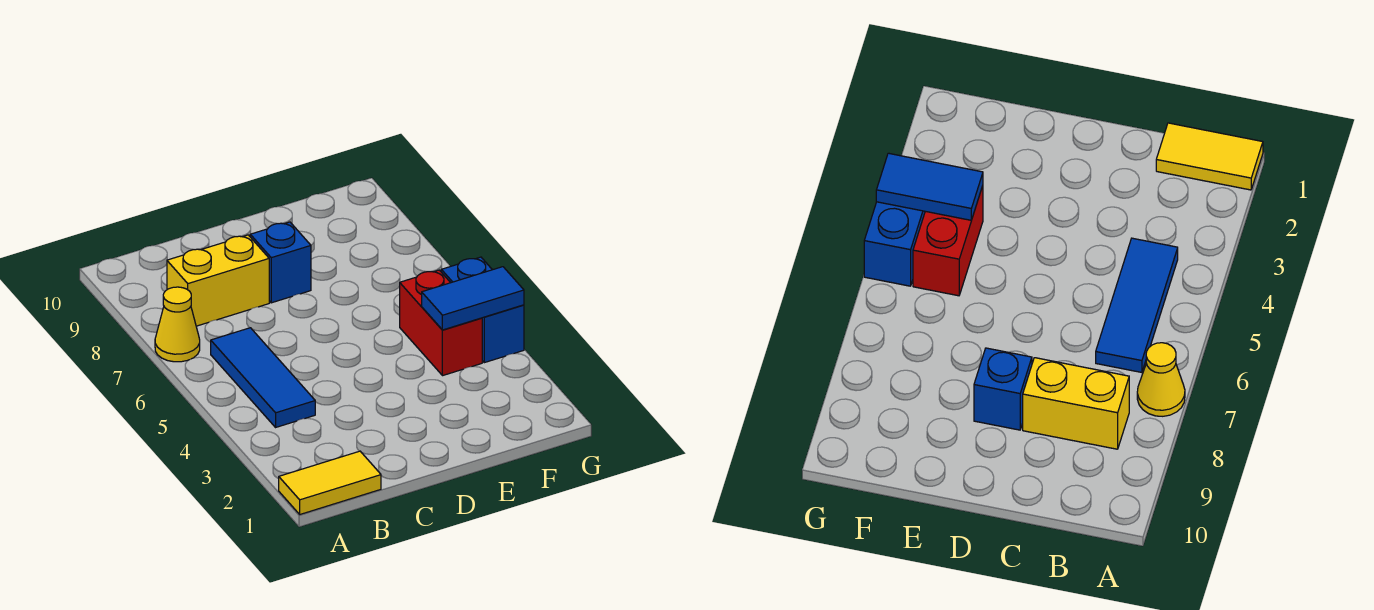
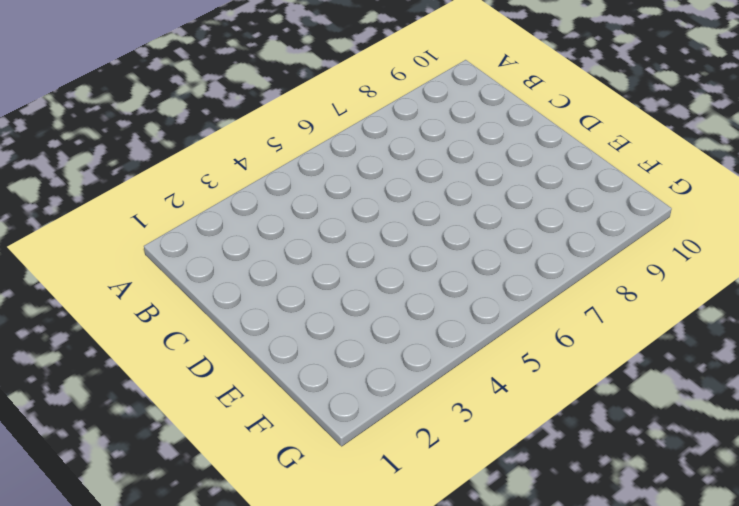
none -> yellow tile A1:B1 level 1
none -> yellow cone A7 level 1

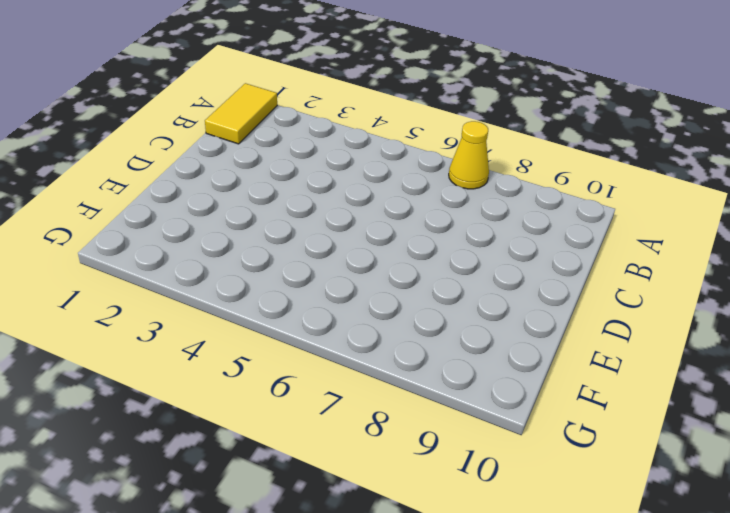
none -> blue tile B4:B6 level 1
none -> yellow brick B8:C8 level 1

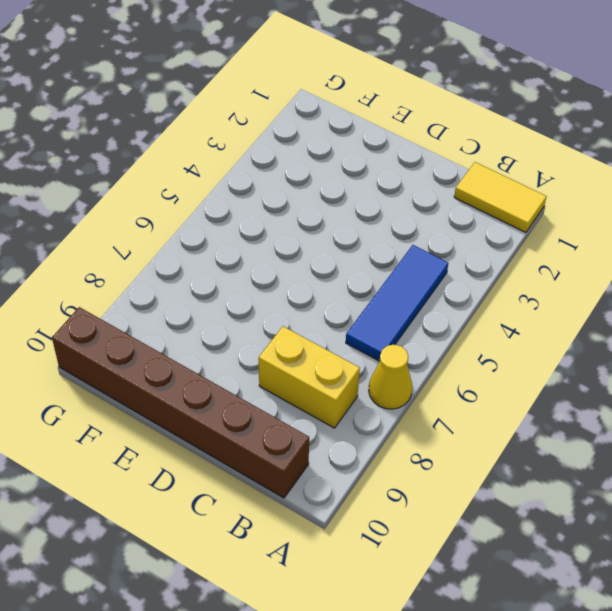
brown brick B10:G10 level 1 -> none
none -> blue brick D8 level 1
none -> red brick F4:F5 level 1

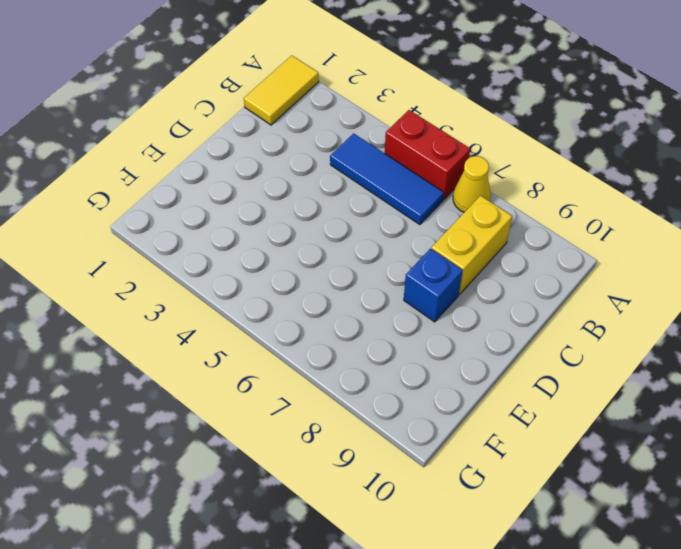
red brick A5:A6 level 1 -> red brick F4:F5 level 1
none -> blue brick G4:G5 level 1
none -> blue tile F4:G4 level 2

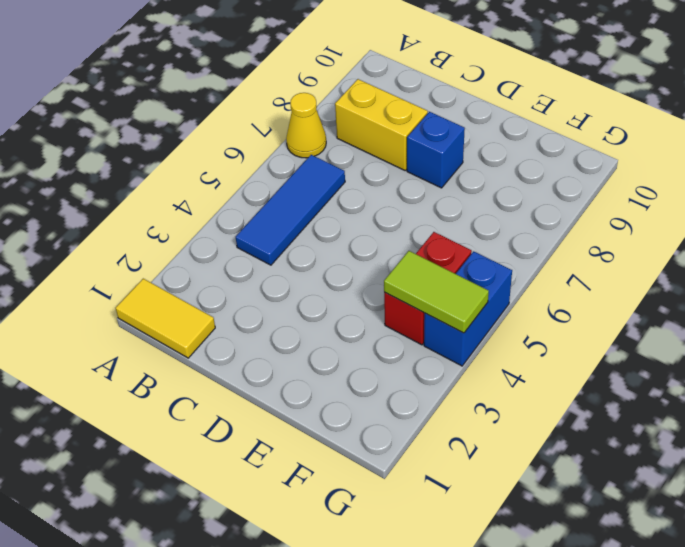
lime tile F4:G4 level 2 -> blue tile F4:G4 level 2

